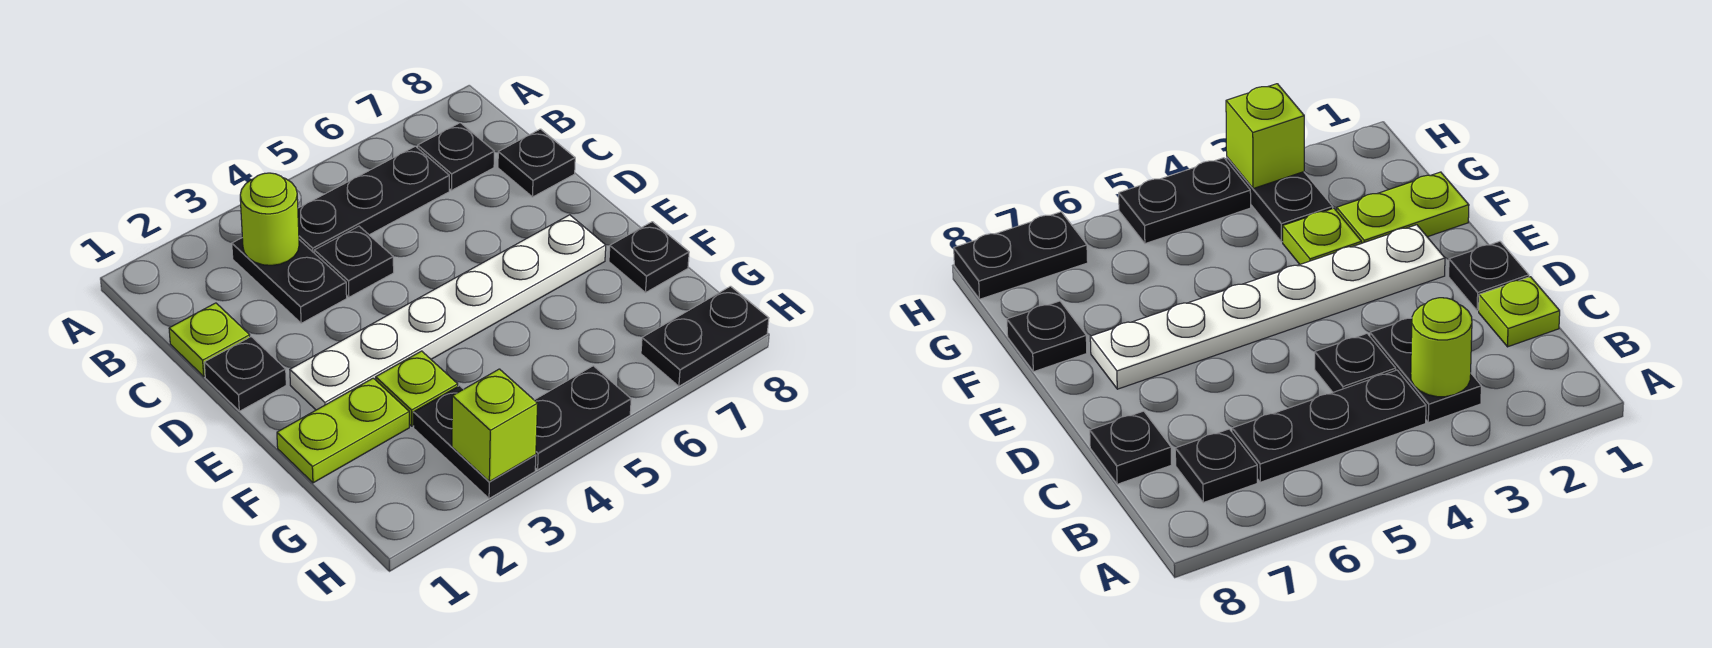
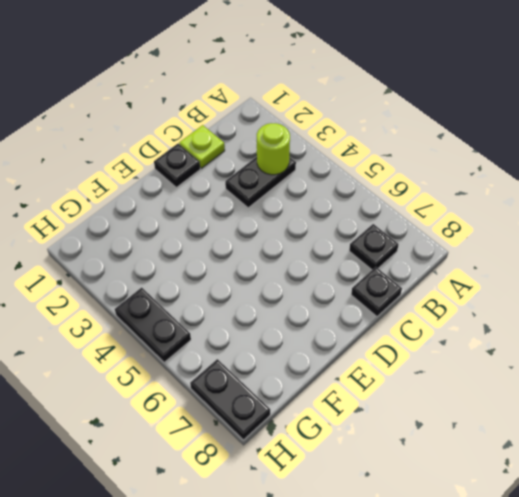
none -> black plate B4:B6 level 1
none -> black plate C4 level 1
none -> white plate E2:E7 level 1

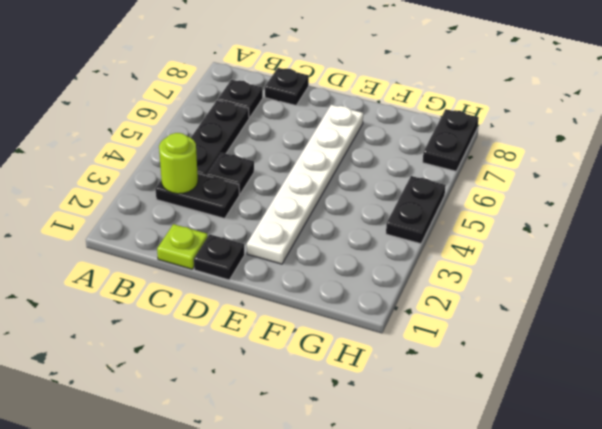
none -> lime plate F1:F2 level 1
none -> lime plate F3 level 1
none -> black plate F8 level 1

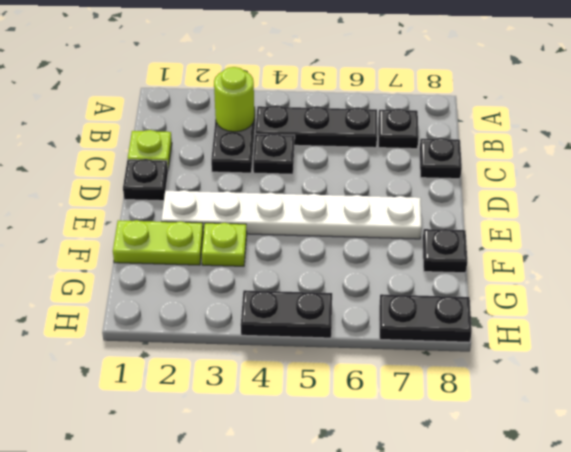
none -> black plate G3:H3 level 1
none -> lime brick H3 level 2

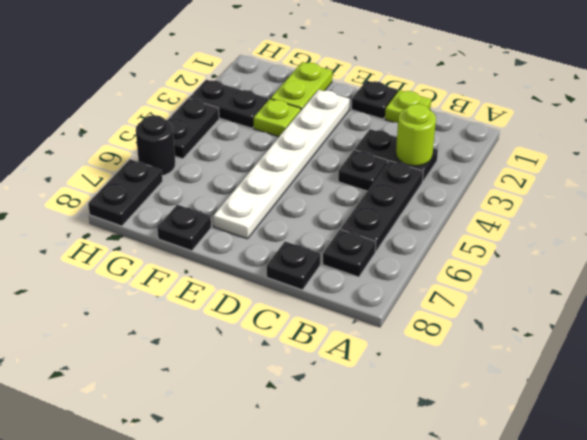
black round brick H6 level 1 -> none
none -> lime brick H3 level 2

